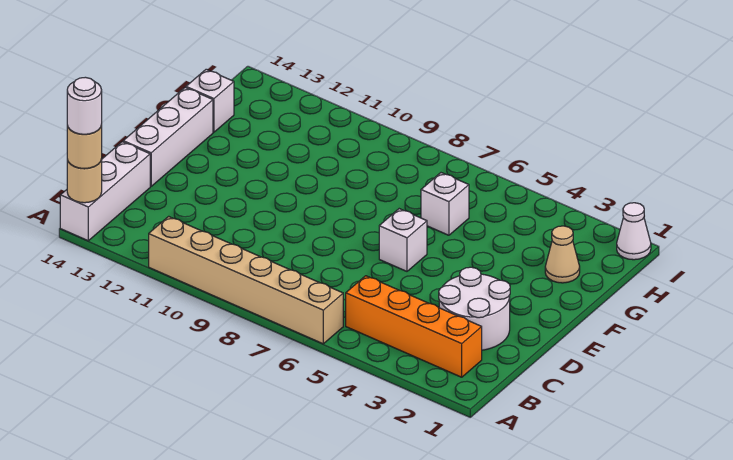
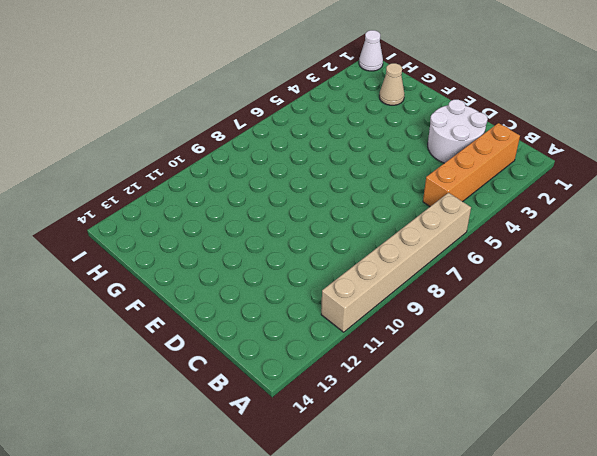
none -> white brick A14:C14 level 1
none -> white brick D14:F14 level 1
none -> white brick E6 level 1

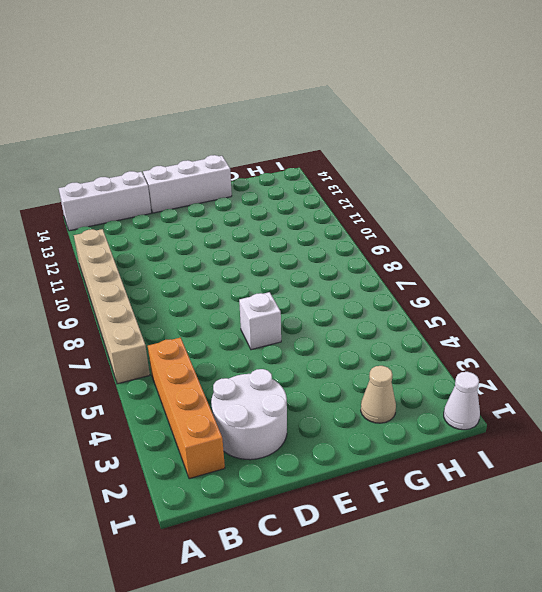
none -> white brick G6 level 1
none -> white brick G14 level 1
none -> tan round brick A14 level 2

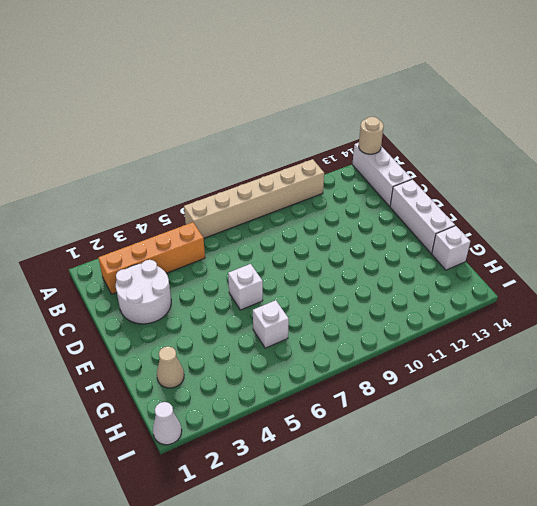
none -> tan round brick A14 level 3
none -> white round brick A14 level 4

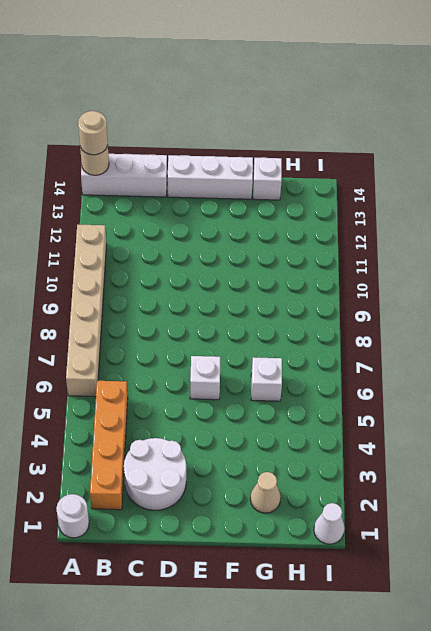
white round brick A1 level 1 -> white round brick A14 level 4

